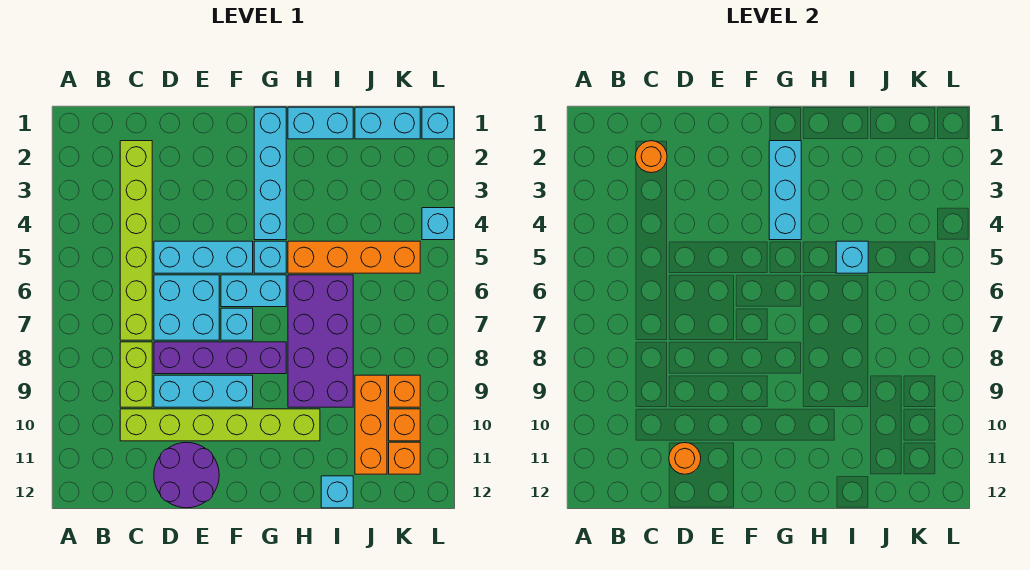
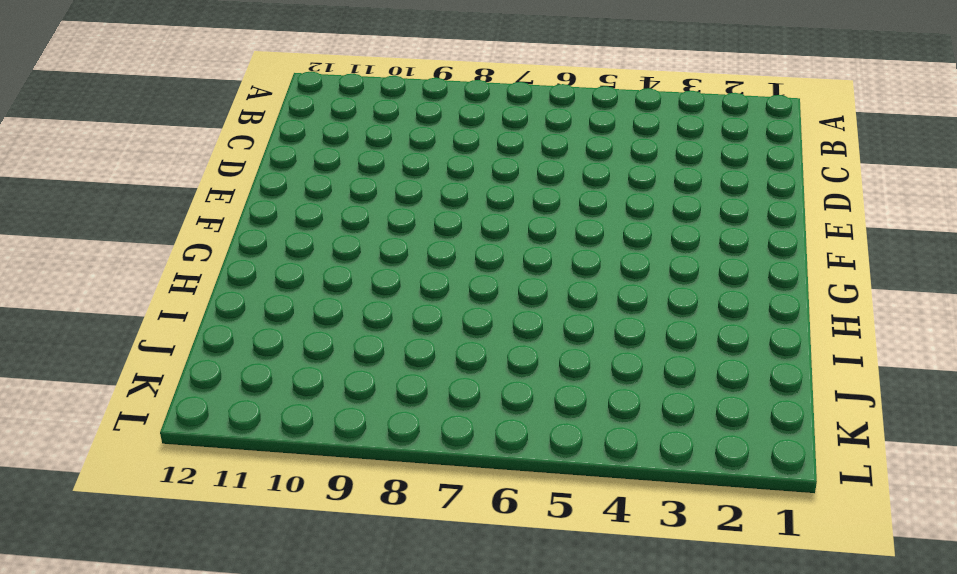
none -> lime brick C2:C7 level 1
none -> lime brick C8:C9 level 1
none -> lime brick C10:H10 level 1

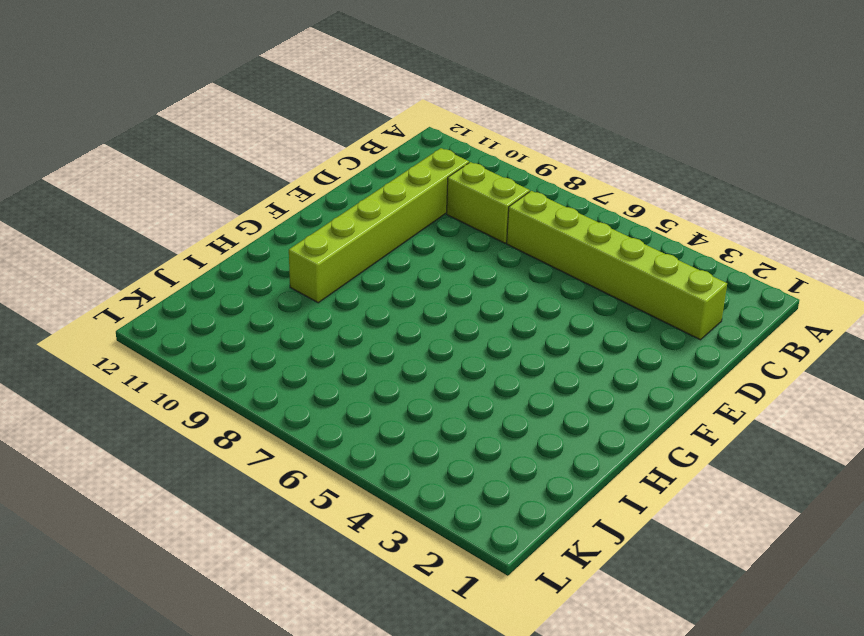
none -> cyan brick D5:F5 level 1
none -> cyan brick D6:E7 level 1
none -> purple brick D8:G8 level 1

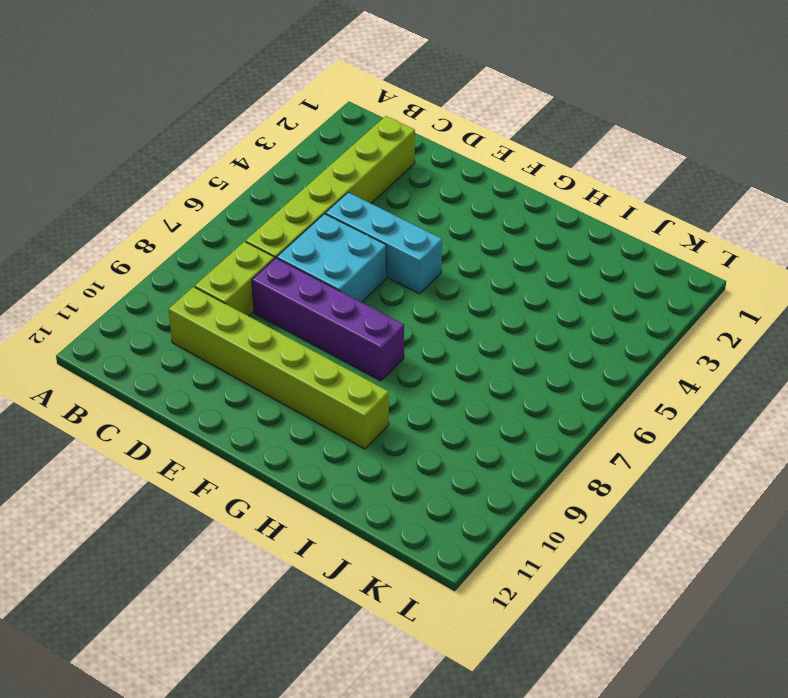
none -> cyan brick D9:F9 level 1
none -> purple round brick D11:E12 level 1
none -> cyan brick F6:G6 level 1

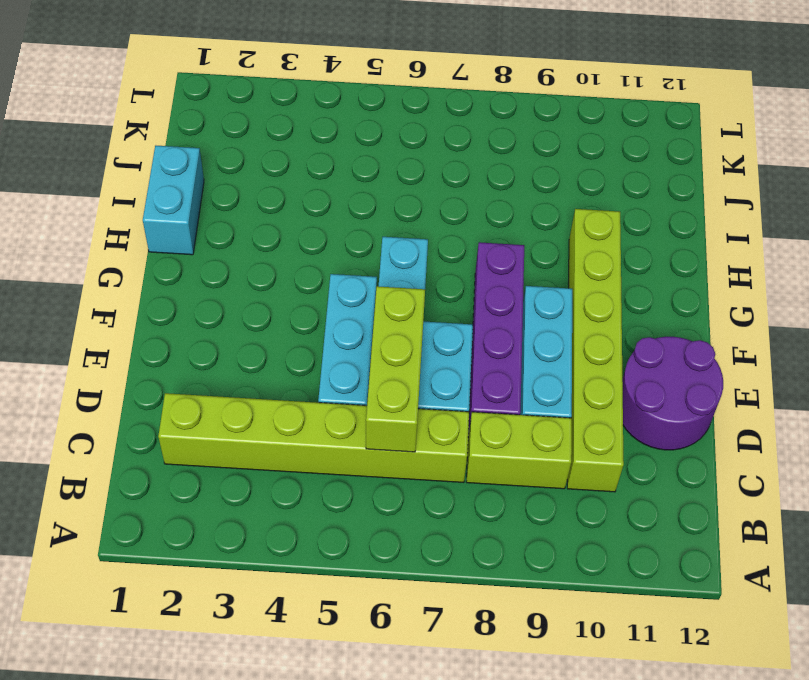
lime brick C6:E6 level 2 -> none
none -> cyan brick F7 level 1
none -> cyan brick G1:G4 level 1
none -> cyan brick G5 level 1

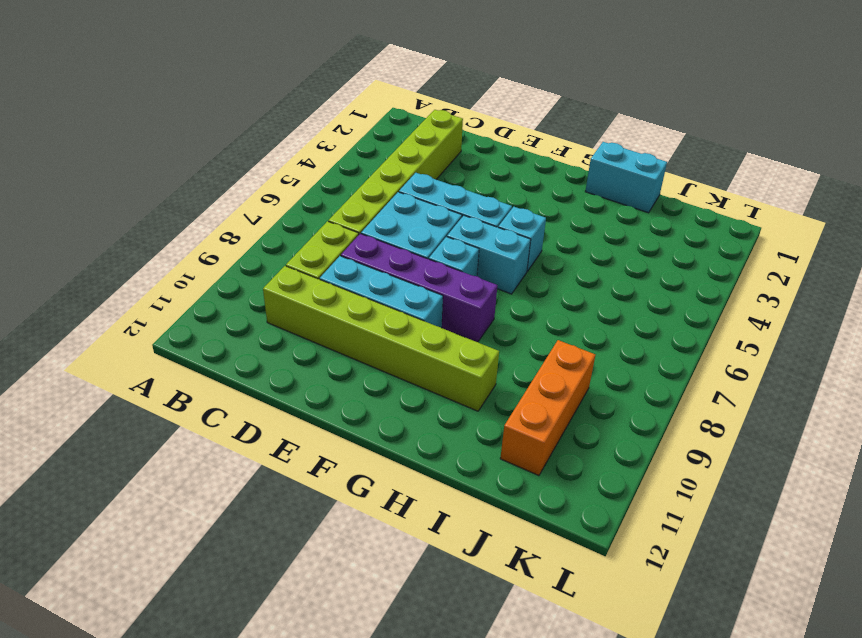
none -> purple round brick D11:E12 level 1
none -> cyan brick G1:G4 level 1
none -> orange brick H5:K5 level 1

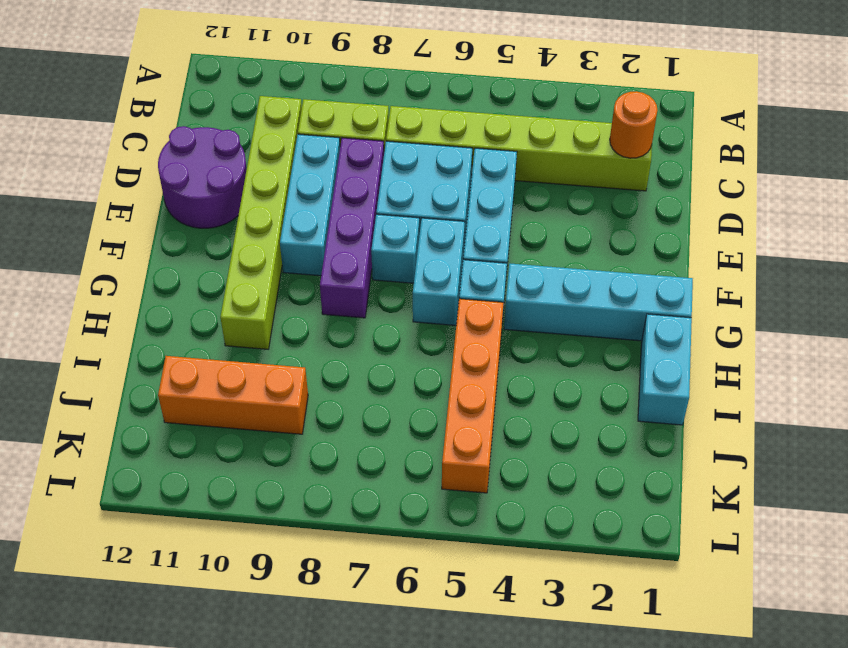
none -> purple brick H6:I9 level 1
none -> cyan brick I12 level 1
none -> cyan brick J1:K1 level 1

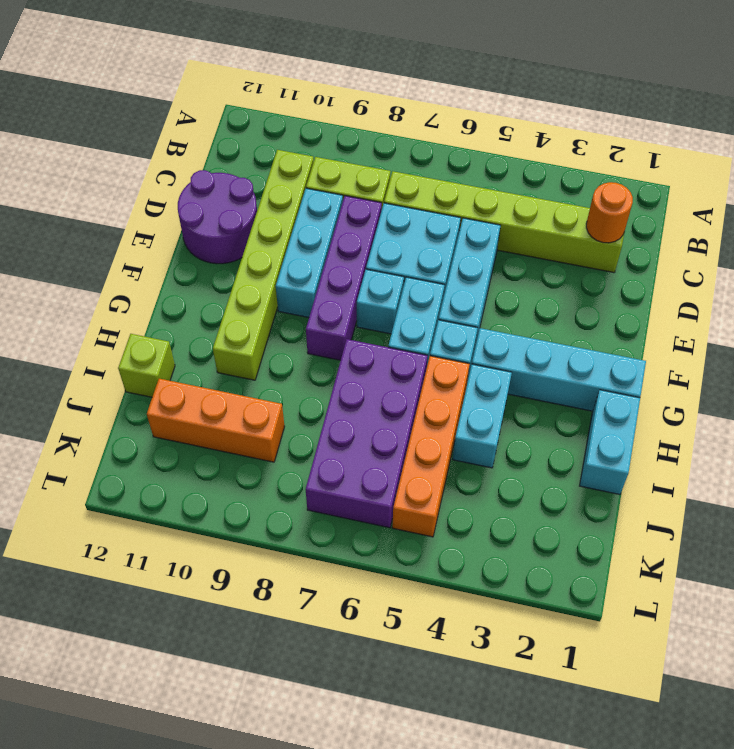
cyan brick H4:I4 level 1 -> cyan brick J1:K1 level 1
purple brick H6:K7 level 1 -> purple brick H6:I9 level 1
lime brick I12 level 1 -> cyan brick I12 level 1
none -> orange brick K9 level 1
none -> orange brick K10 level 1
none -> orange brick K11 level 1

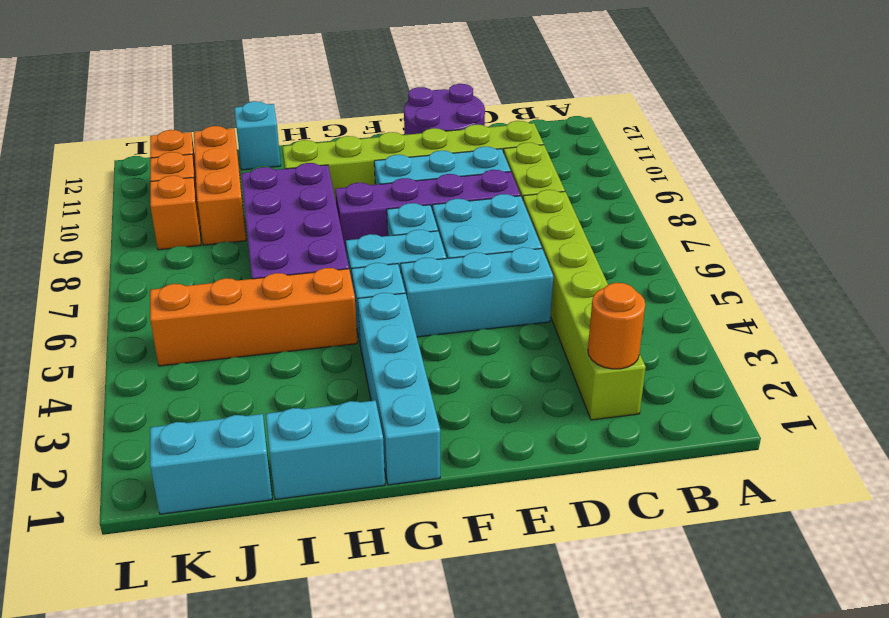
none -> cyan brick L1 level 1
none -> cyan brick L4 level 1
none -> orange round brick D11 level 2

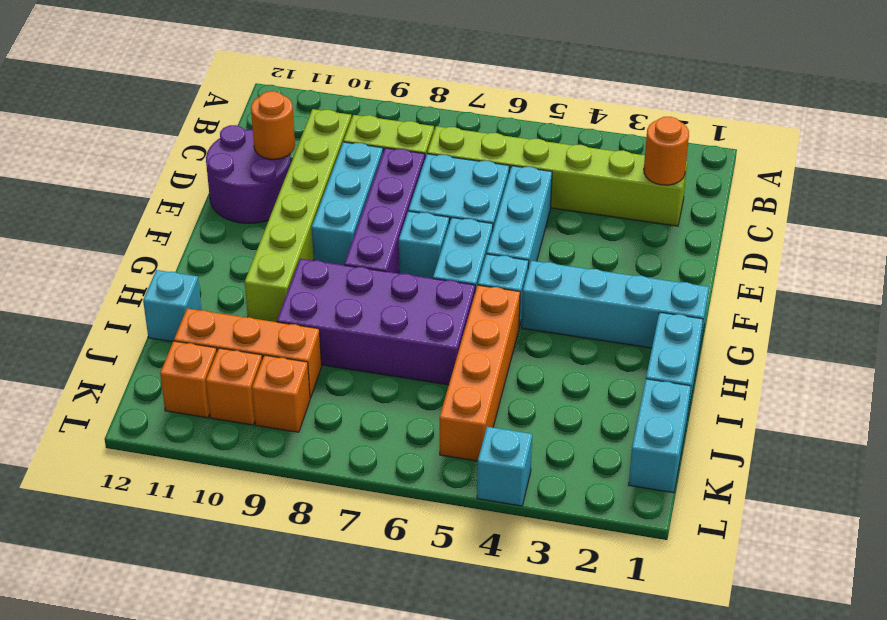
none -> cyan brick L1 level 1
none -> cyan brick G2:G4 level 2
none -> cyan brick I5 level 2

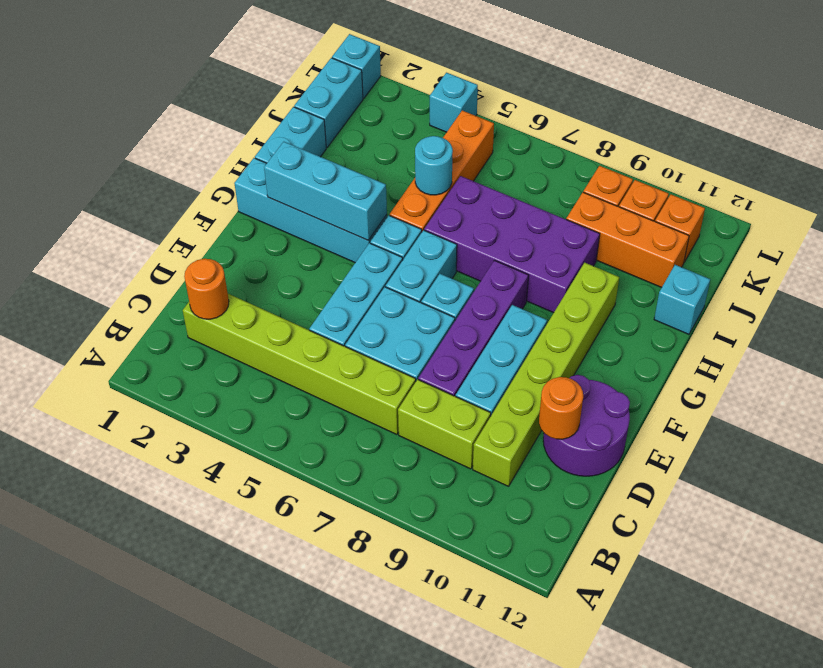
cyan round brick I5 level 2 -> cyan brick I5 level 2

